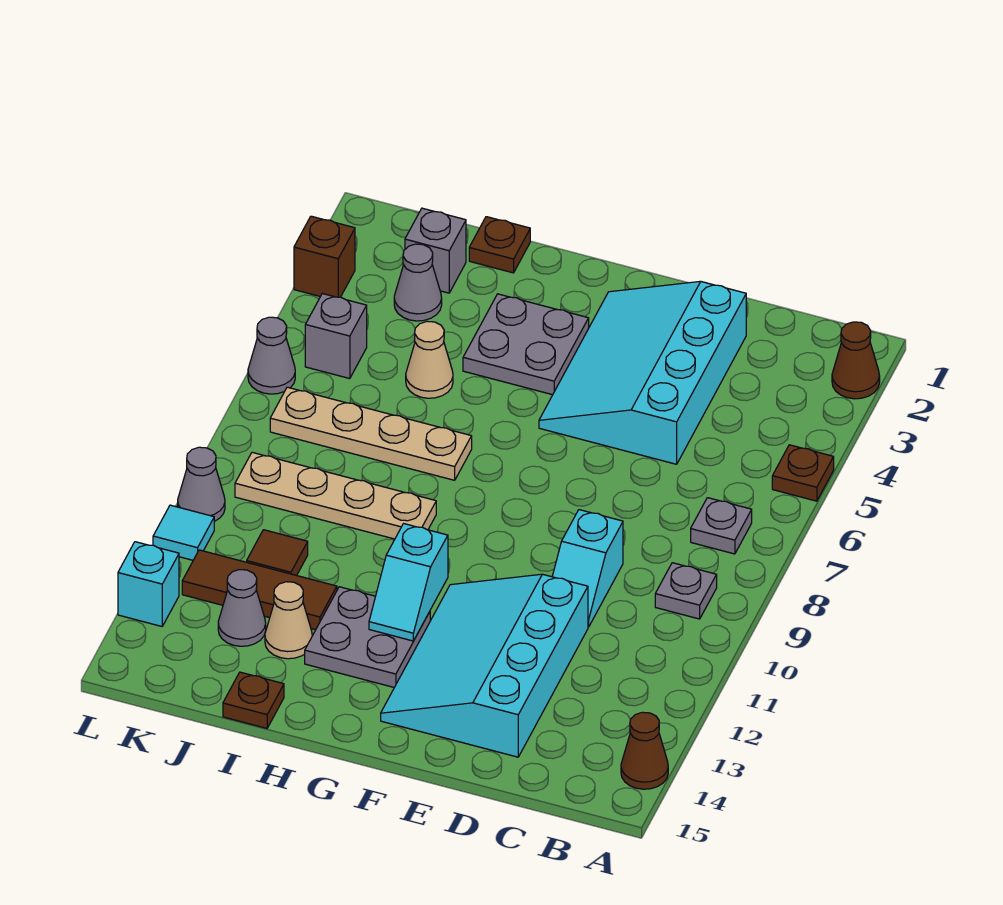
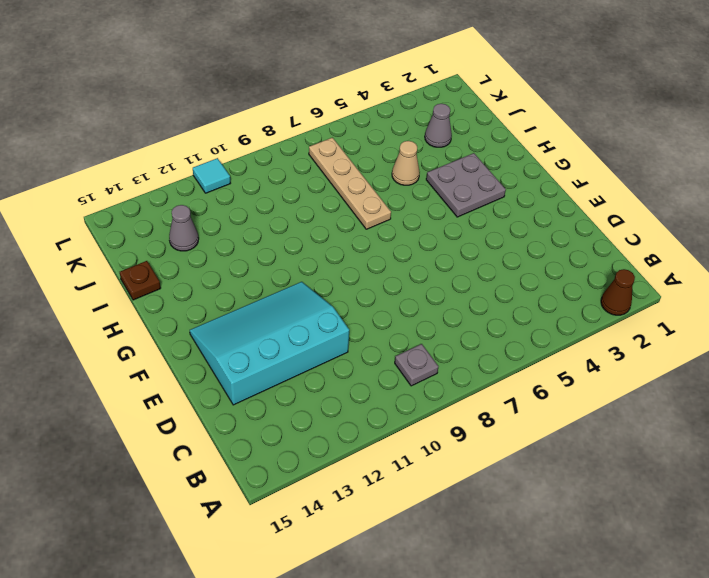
none -> brown plate A5 level 1
none -> brown cone A14 level 1
none -> grey plate B7 level 1

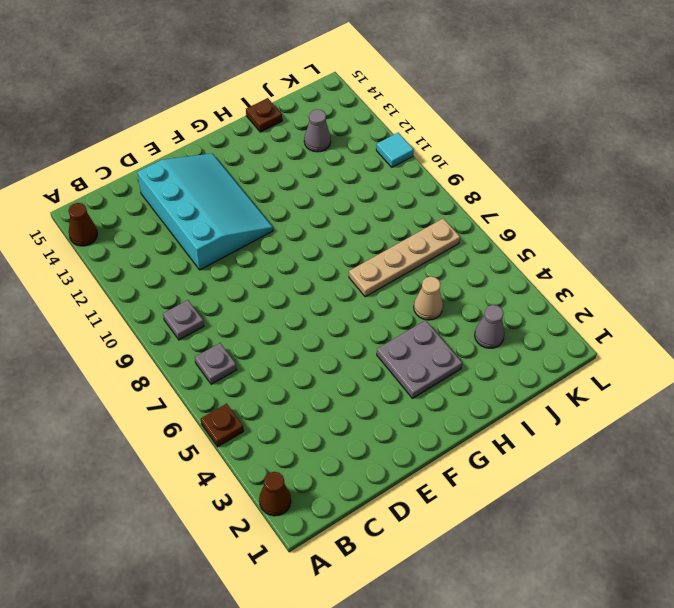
none -> cyan slope D2:F5 level 1 top D
none -> cyan slope D9:D10 level 1 top 9
none -> grey plate G12:H13 level 1

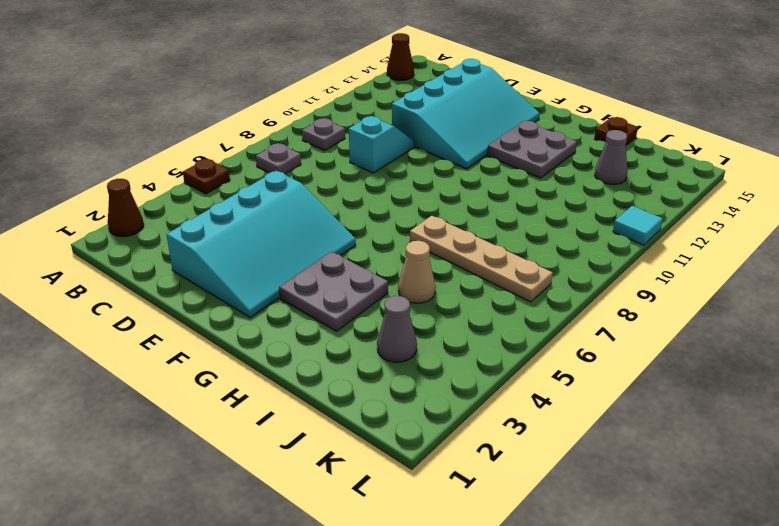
none -> tan plate H9:K9 level 1
none -> brown plate I1 level 1
none -> brown tile I12:K12 level 1

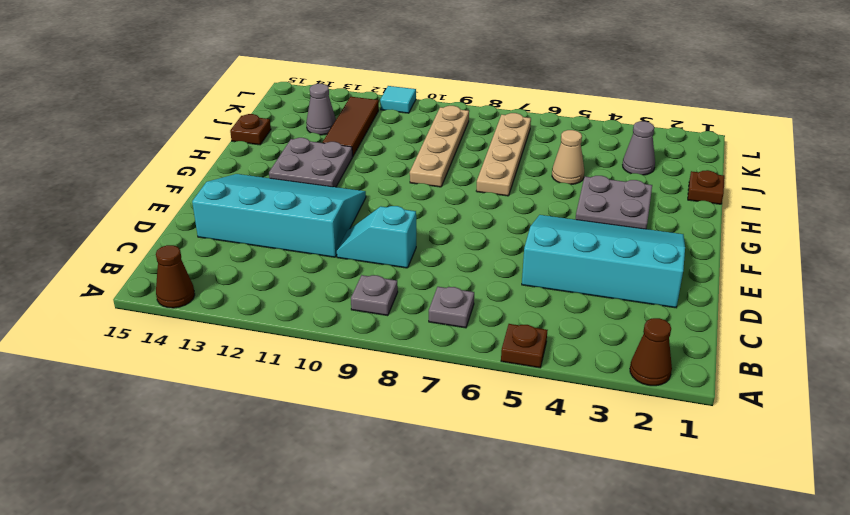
none -> tan cone I13 level 1
none -> grey brick J2 level 1
none -> brown tile J11 level 1

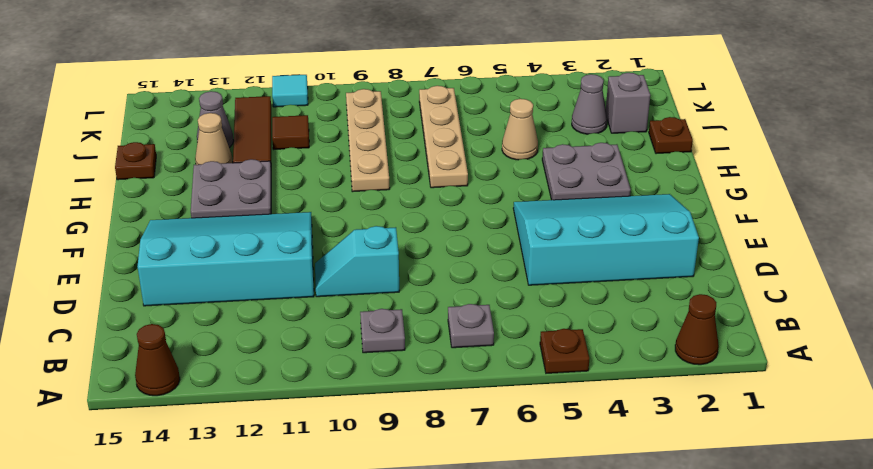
none -> grey brick K5 level 1
none -> brown brick L3 level 1
none -> grey cone L6 level 1

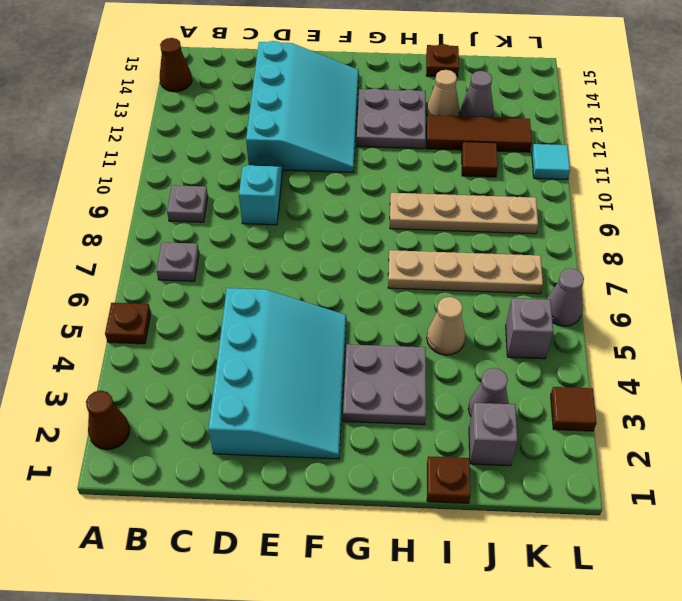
brown tile L3 level 1 -> brown brick L3 level 1
none -> grey cone L10 level 1
none -> cyan brick L13 level 1
none -> cyan slope G11:G12 level 2 top 11

